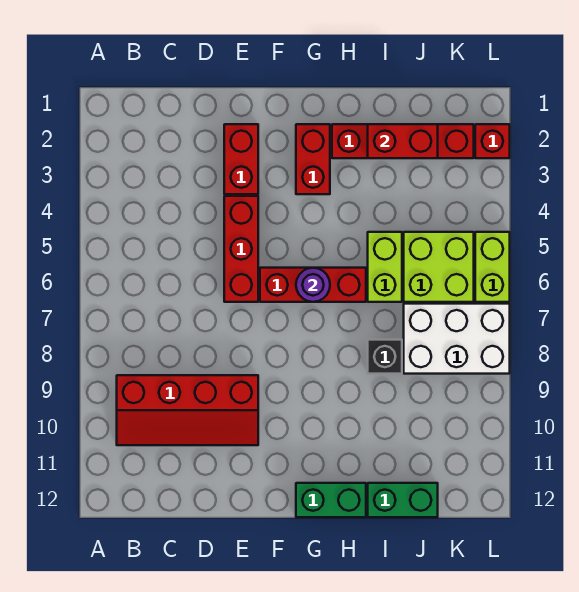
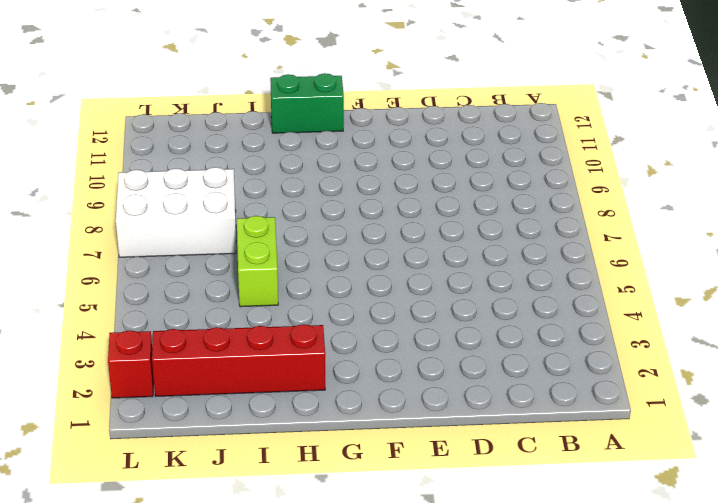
none -> red slope B9:E10 level 1 top 9
none -> red brick E2:E3 level 1
none -> red brick E4:E6 level 1

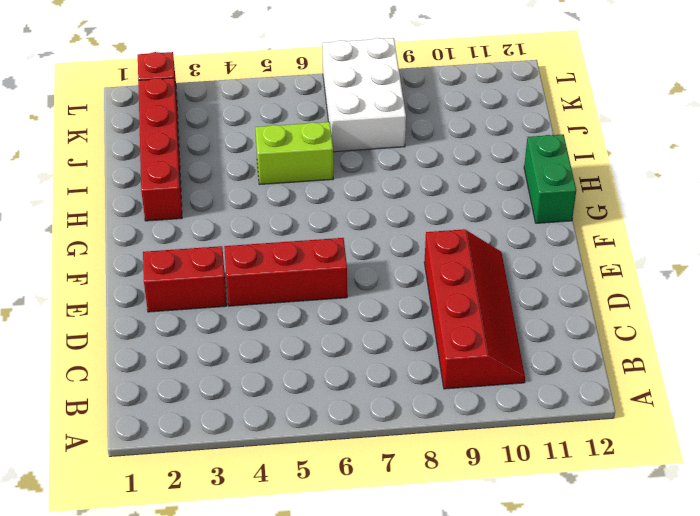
none -> red brick F6:H6 level 1
none -> red brick G2:G3 level 1
none -> black brick I8 level 1

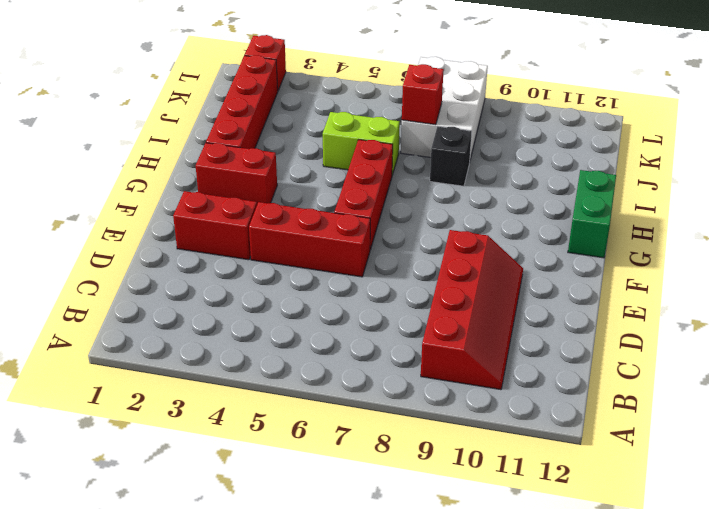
red brick J7 level 2 -> none
none -> green brick I12:J12 level 1
none -> lime brick J5:K6 level 1
none -> lime brick L5:L6 level 1

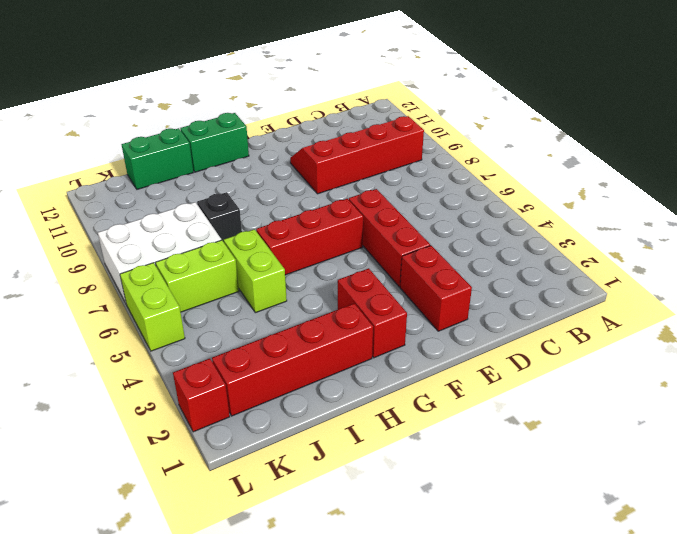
lime brick J6:K6 level 1 -> lime brick J5:K6 level 1
none -> purple round brick G6 level 2
none -> red brick I2:J2 level 2

